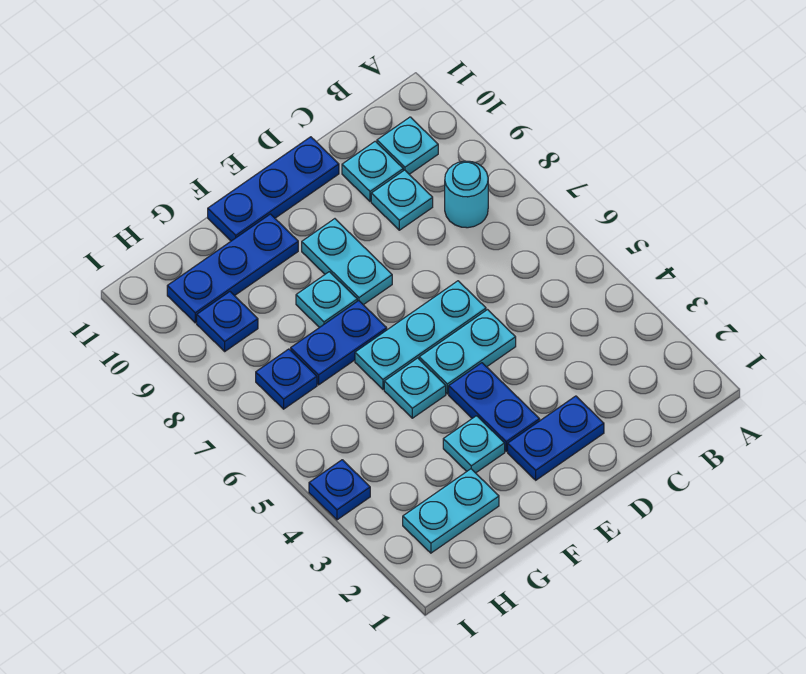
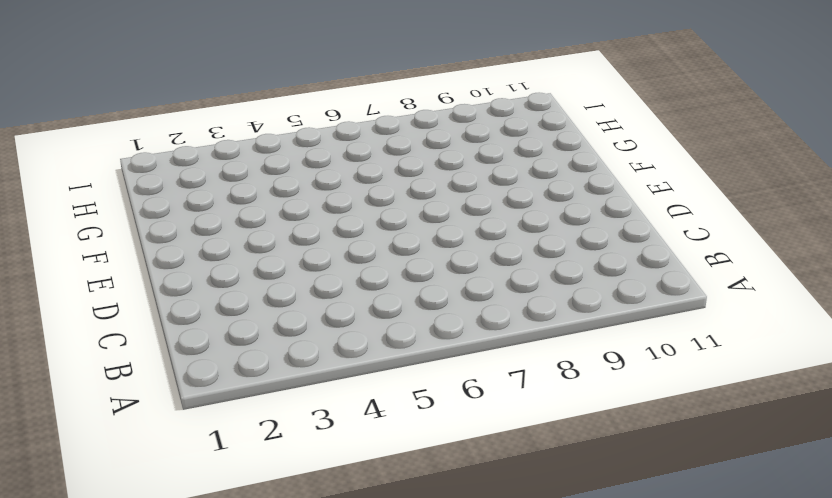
none -> cyan round brick B8 level 1
none -> cyan plate B10 level 1
none -> cyan plate C9 level 1

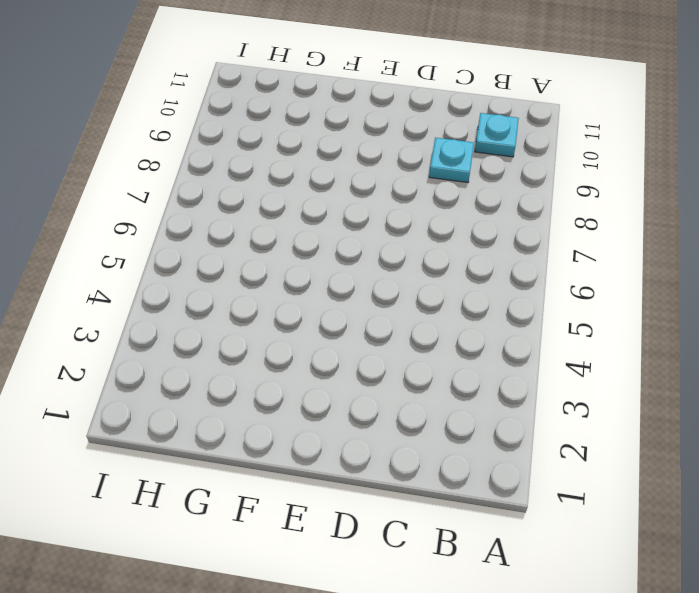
none -> cyan round brick B8 level 1
none -> cyan plate C10 level 1
none -> blue plate D2:E2 level 1

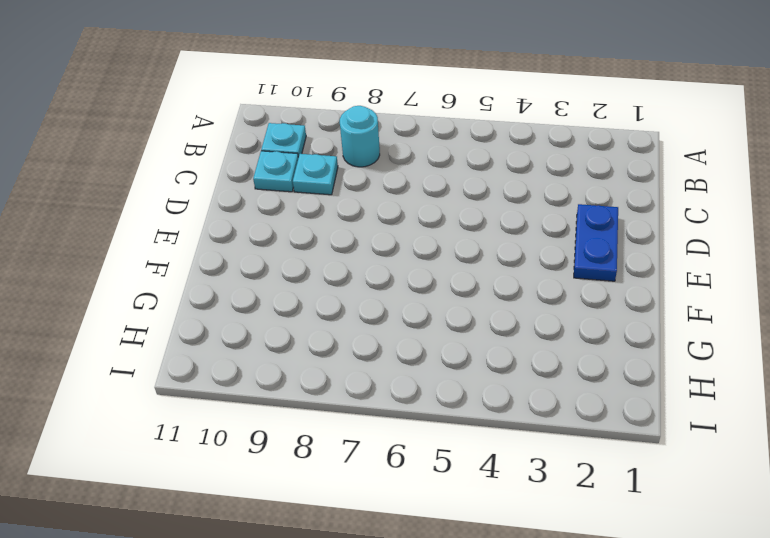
none -> cyan plate D5:E5 level 1
none -> cyan plate D6:F6 level 1
none -> blue plate D11:F11 level 1

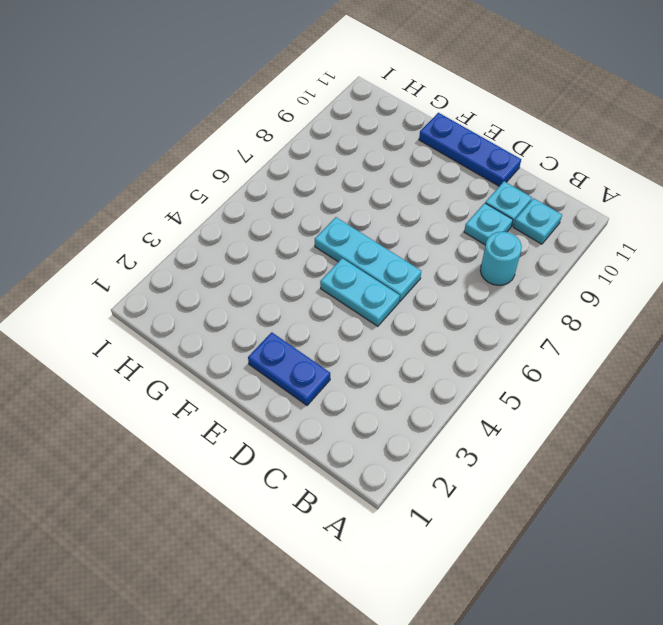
none -> blue plate E3:E4 level 1
none -> cyan plate E8:E9 level 1
none -> cyan plate F3 level 1

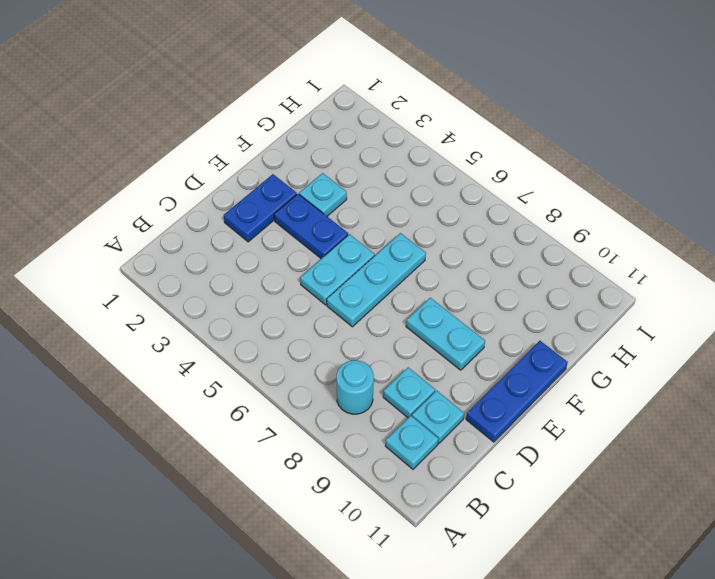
none -> cyan plate F5 level 1
none -> blue plate F7:G7 level 1
none -> cyan plate F8 level 1

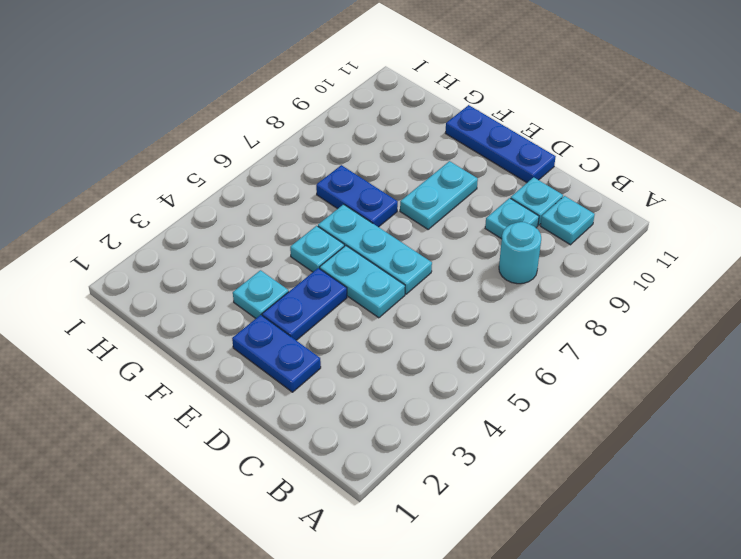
none -> cyan plate F8 level 1
none -> blue plate F10:H10 level 1
none -> cyan plate G2:H2 level 1

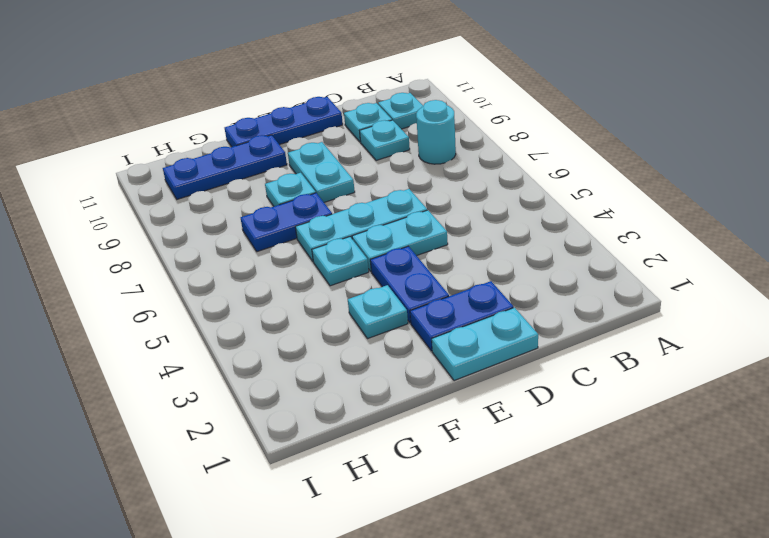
cyan plate D1:E1 level 1 -> cyan plate G2:H2 level 1
none -> blue plate H7 level 1
none -> blue plate H9 level 1
none -> blue plate I4 level 1

